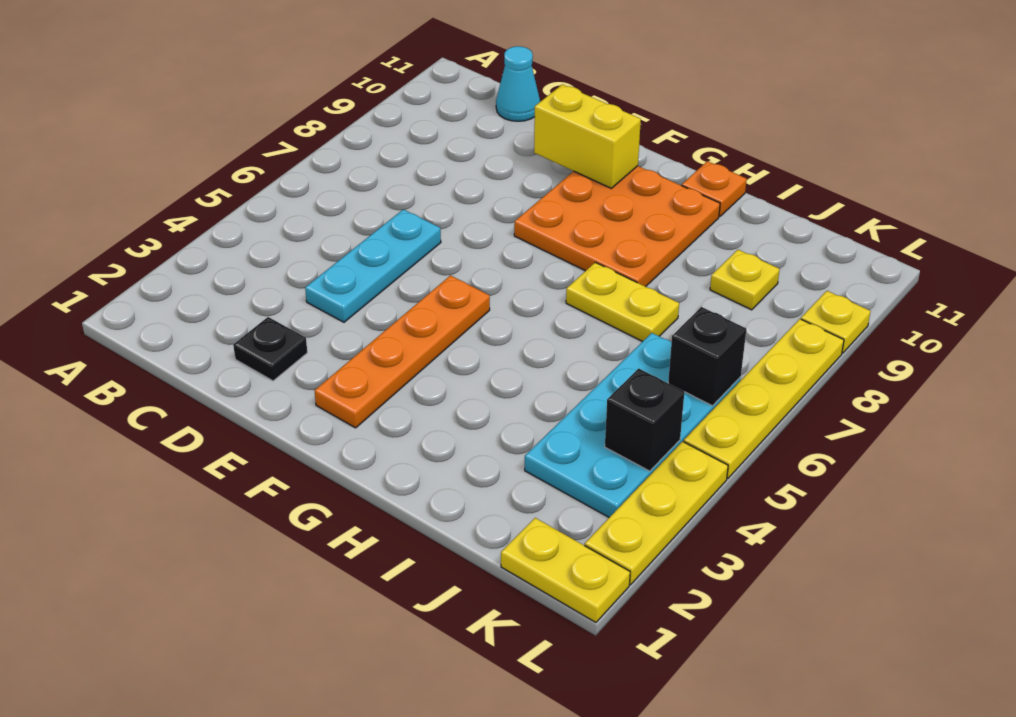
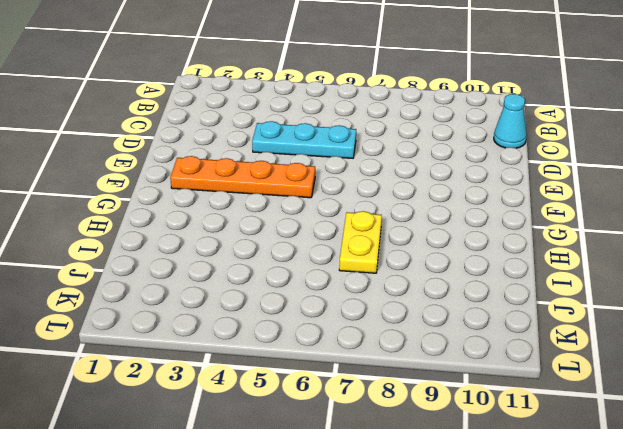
none -> black plate D2 level 1
none -> orange plate F8:H10 level 1
none -> orange plate H11 level 1

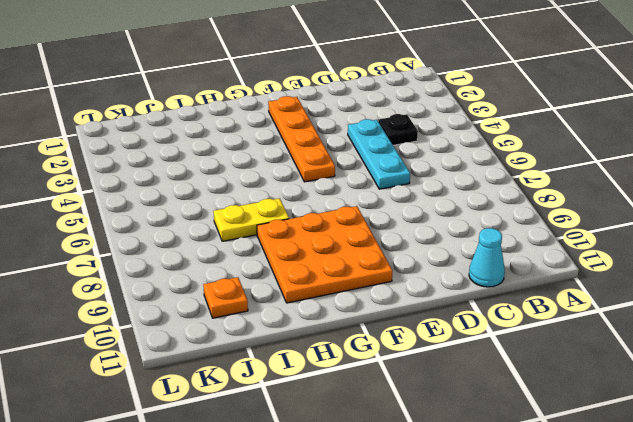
black plate C4 level 1 -> black plate D2 level 1
orange plate J10 level 1 -> orange plate H11 level 1
none -> cyan plate J3:K6 level 1
none -> yellow plate J9 level 1
none -> yellow plate K1:L1 level 1

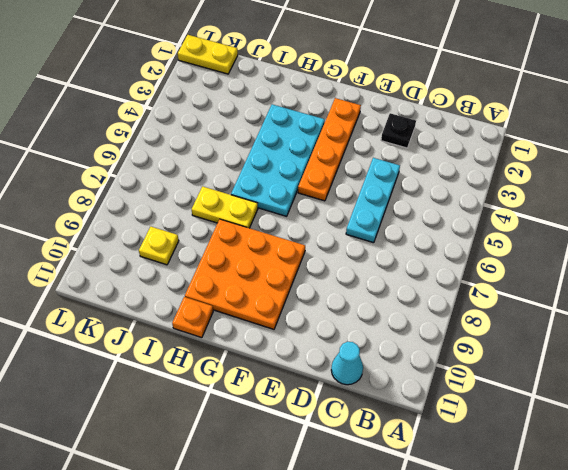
cyan plate G3:H6 level 1 -> cyan plate J3:K6 level 1
none -> yellow plate L2:L4 level 1
none -> yellow plate L5:L8 level 1
none -> yellow plate L9 level 1

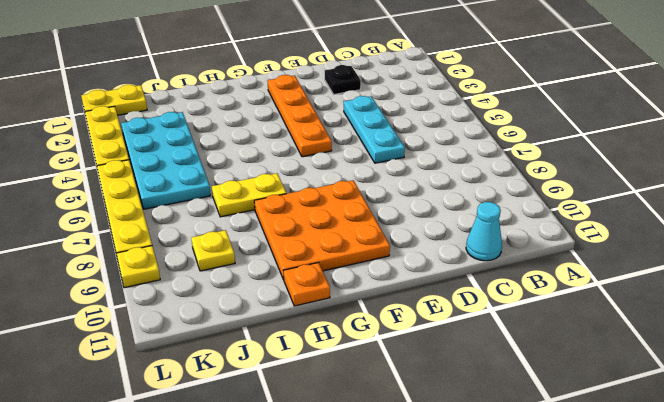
none -> yellow brick E10:F10 level 2
none -> black brick K4 level 2
none -> black brick K6 level 2

